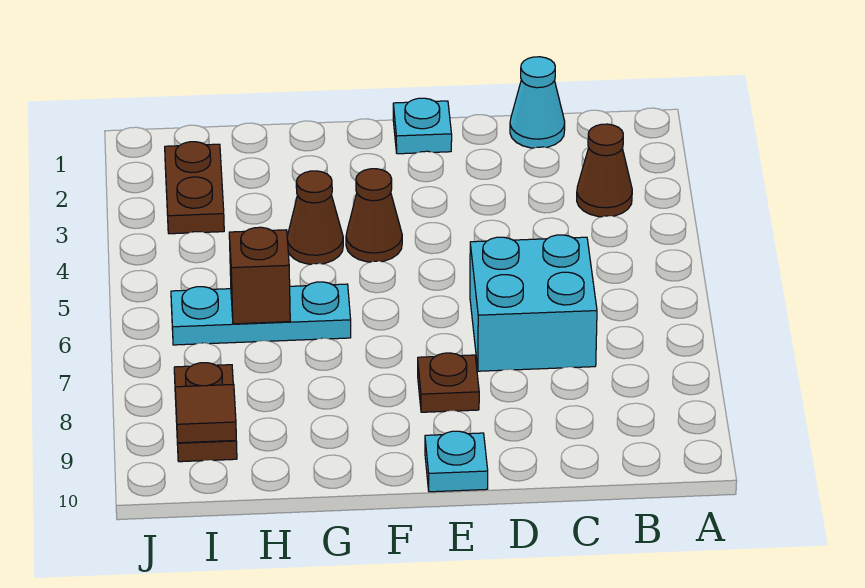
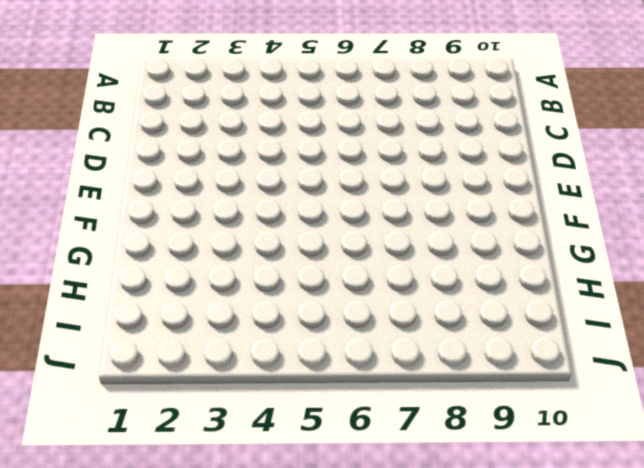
none -> brown cone B3 level 1
none -> cyan cone C1 level 1
none -> cyan brick C6:D7 level 1

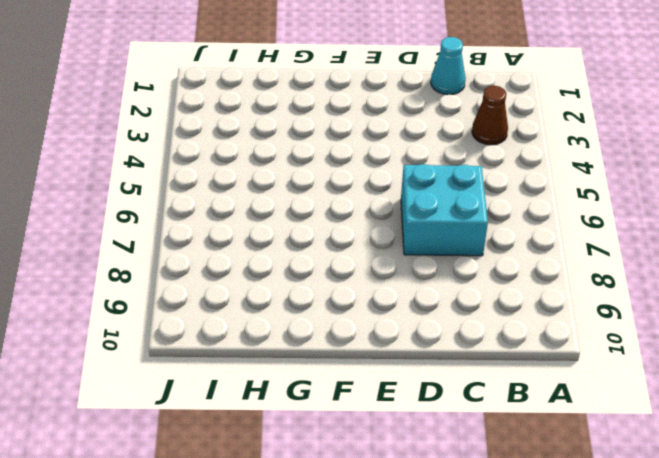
none -> cyan plate E1 level 1
none -> brown plate E8 level 1
none -> cyan plate E10 level 1

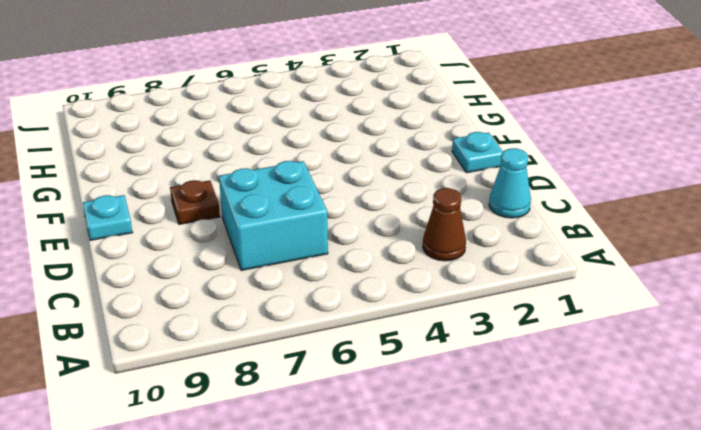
none -> brown cone F4 level 1
none -> brown cone G4 level 1
none -> cyan plate G6:I6 level 1

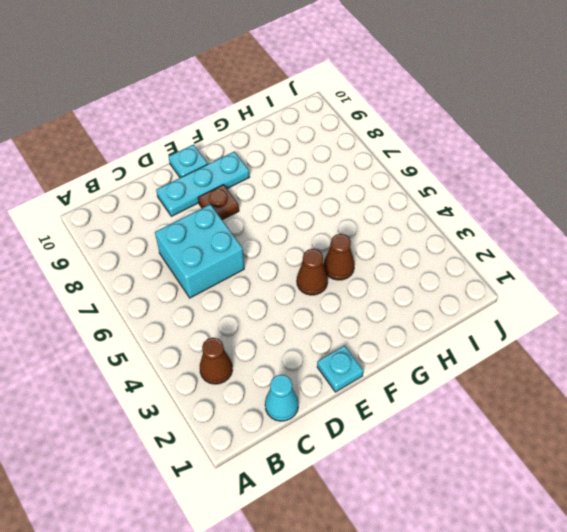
cyan plate D9:F9 level 1 -> cyan plate G6:I6 level 1
none -> brown plate I2:I3 level 1
none -> brown plate I8:I9 level 1
none -> brown brick H6 level 2

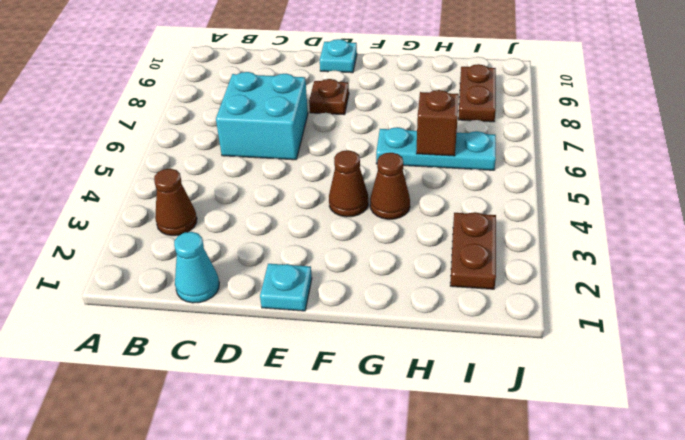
none -> brown tile I9 level 2

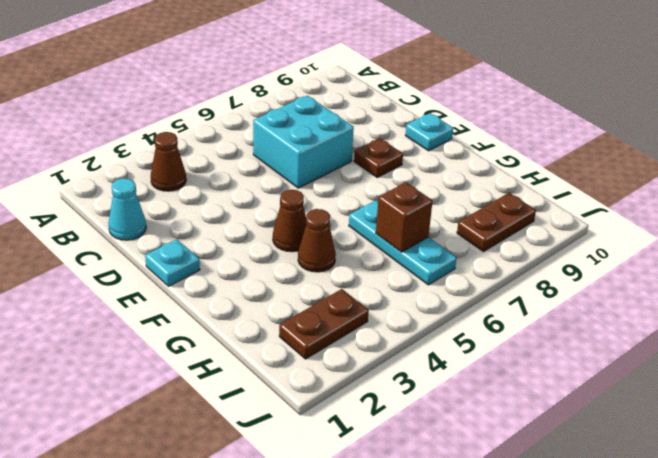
none -> brown tile I9 level 2

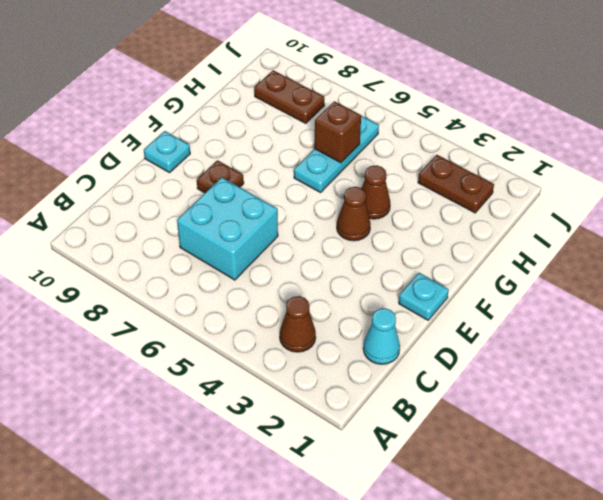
none -> brown tile I9 level 2

